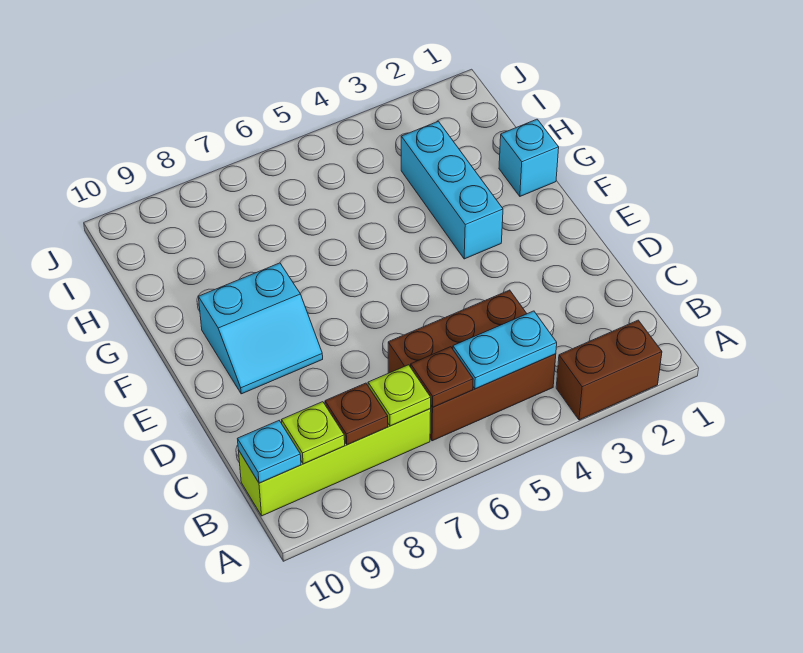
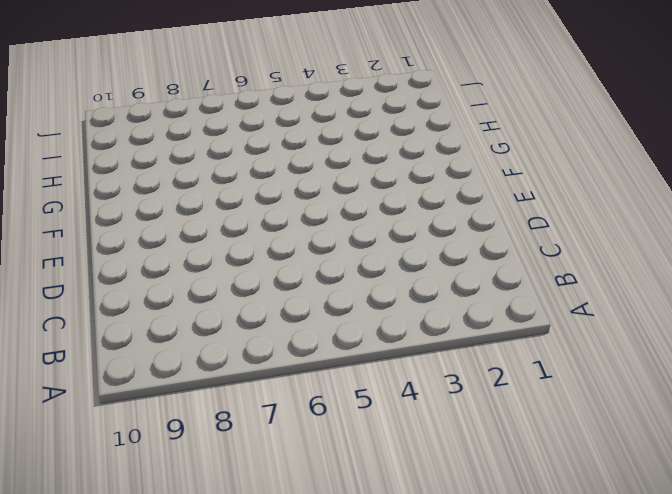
none -> brown brick A2:A3 level 1
none -> brown brick B4:C6 level 1
none -> lime brick B7:B10 level 1

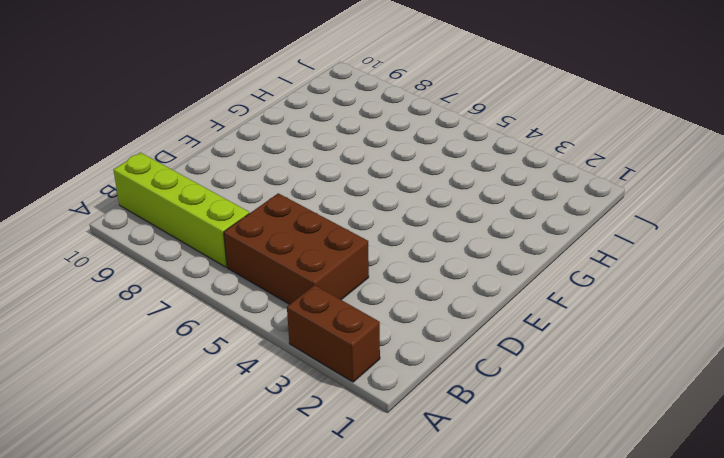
none -> cyan slope E8:F9 level 1 top F
none -> cyan brick F3:H3 level 1
none -> cyan brick G1 level 1

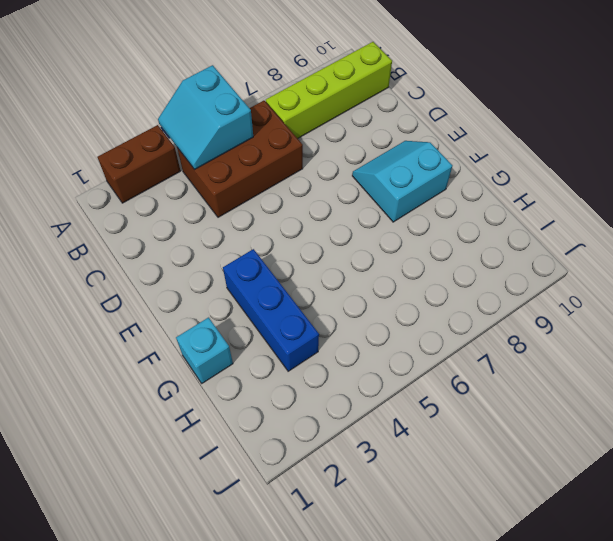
cyan slope A4:B5 level 2 top 5 -> cyan plate B4:B5 level 2
blue brick F3:H3 level 1 -> cyan brick F3:H3 level 1
none -> brown plate B6 level 2
none -> lime plate B7 level 2
none -> brown plate B8 level 2

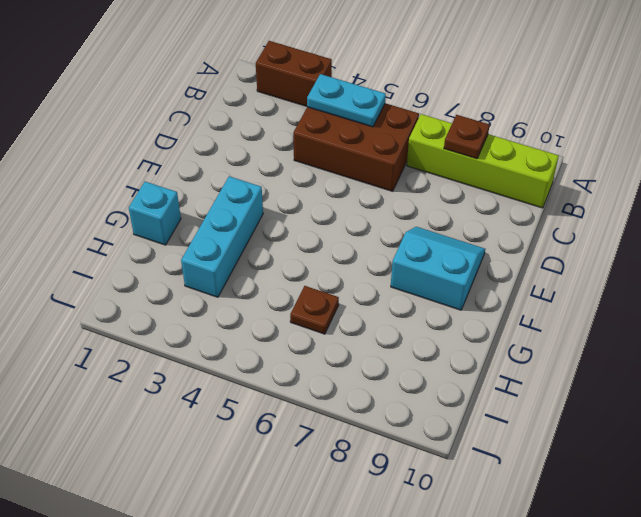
brown plate H6 level 1 -> brown plate B6 level 2
none -> lime plate B7 level 2
none -> lime plate B9 level 2
none -> cyan plate B10 level 2

